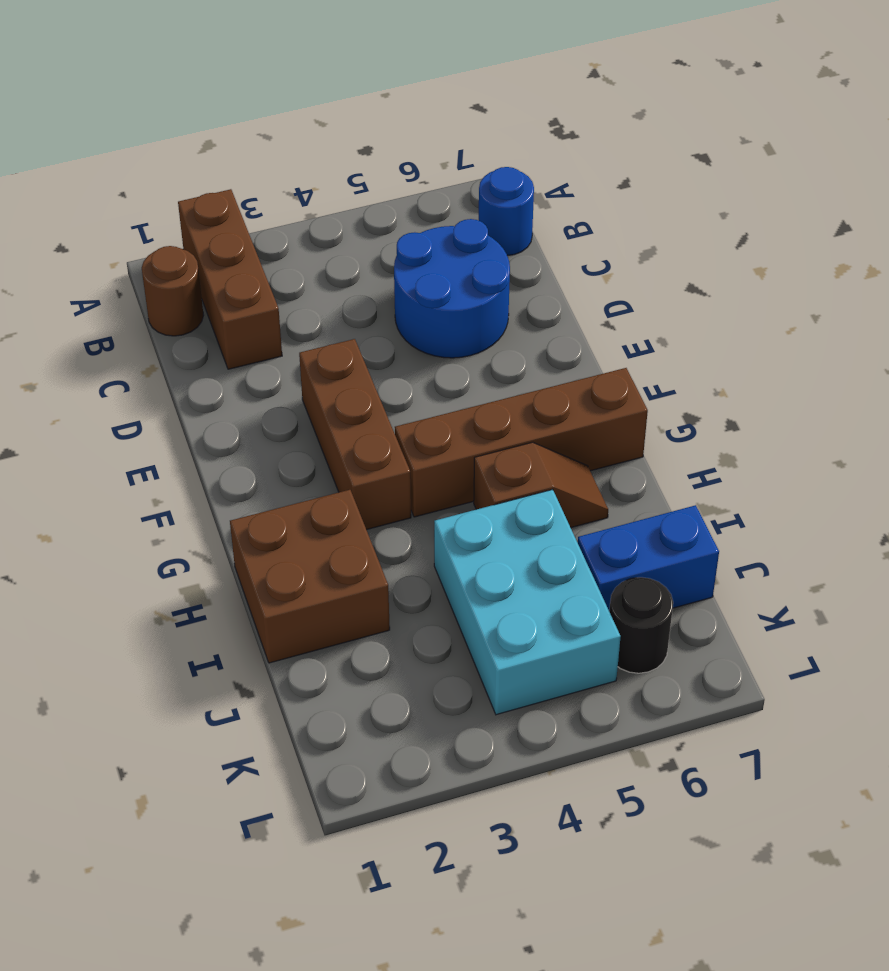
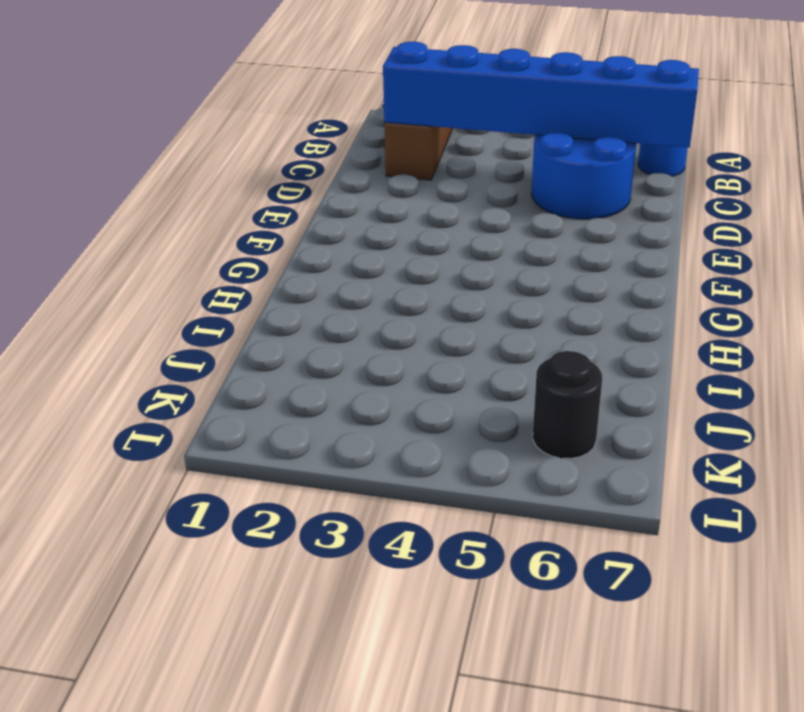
blue brick C2:C7 level 2 -> none
none -> brown round brick B1 level 1
none -> brown brick E3:G3 level 1

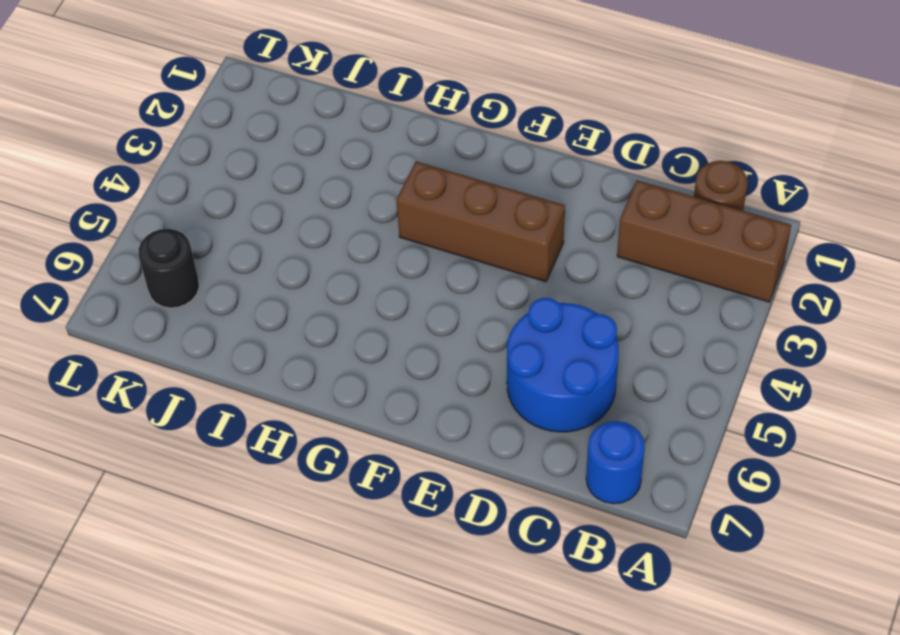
none -> brown brick G4:G7 level 1
none -> brown brick H1:I2 level 1

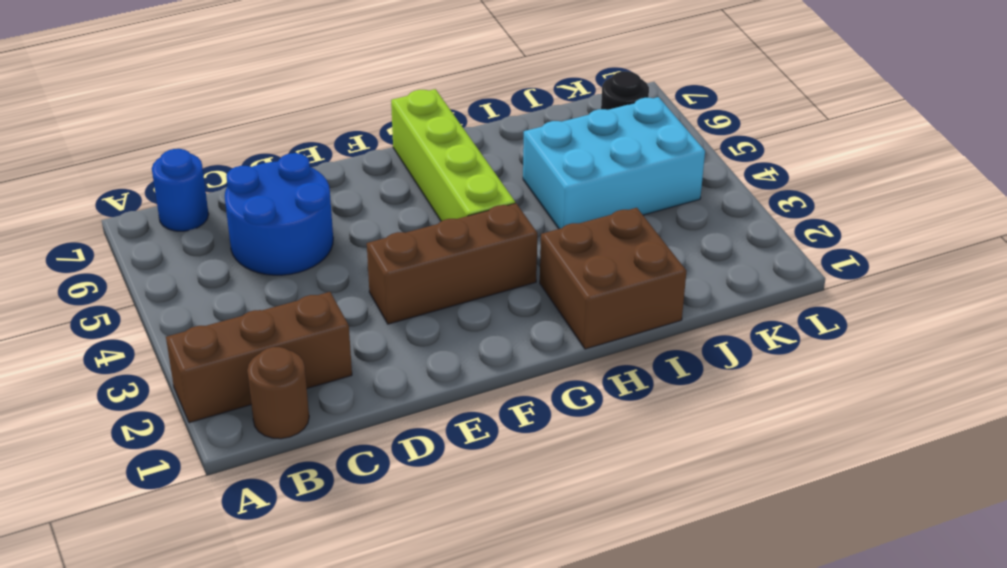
lime brick G4:G7 level 1 -> brown brick G4:G7 level 1
none -> brown slope H5:H6 level 1 top 5
none -> blue brick J6:J7 level 1

